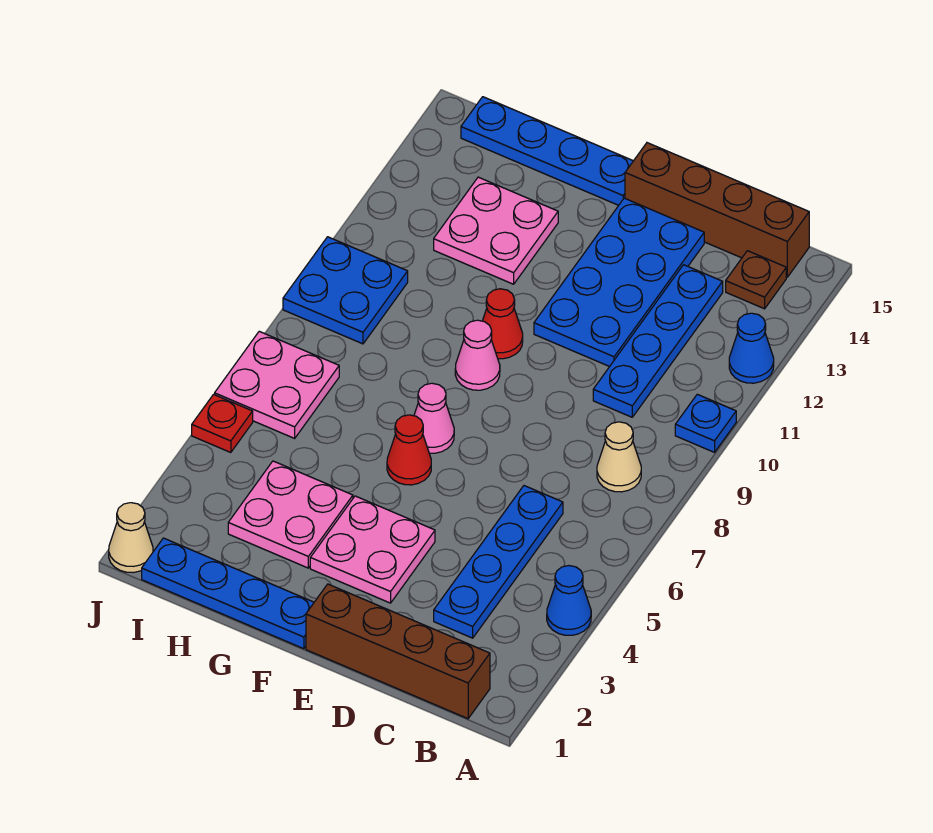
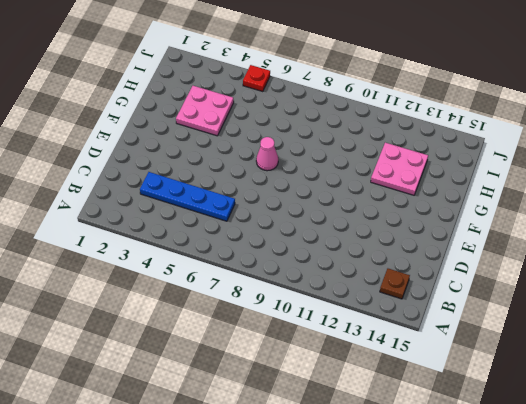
none -> blue cone A4 level 1
none -> blue plate A10 level 1
none -> blue cone A12 level 1

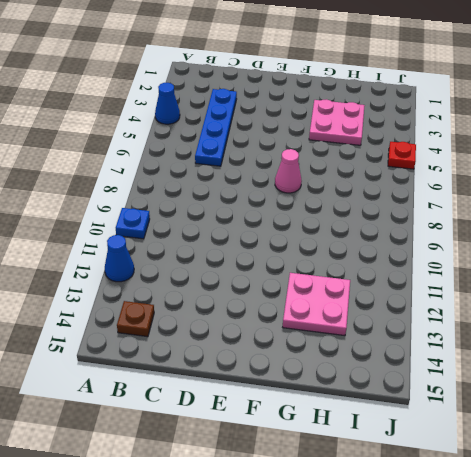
none -> brown brick B1:E1 level 1
none -> tan cone B8 level 1
none -> brown brick B15:E15 level 1

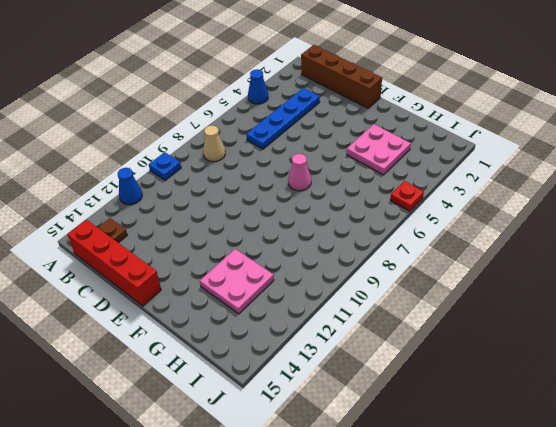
red brick B15:E15 level 1 -> brown brick B15:E15 level 1
none -> blue plate C10:C13 level 1
none -> blue plate D11:E14 level 1
none -> pink plate E3:F4 level 1

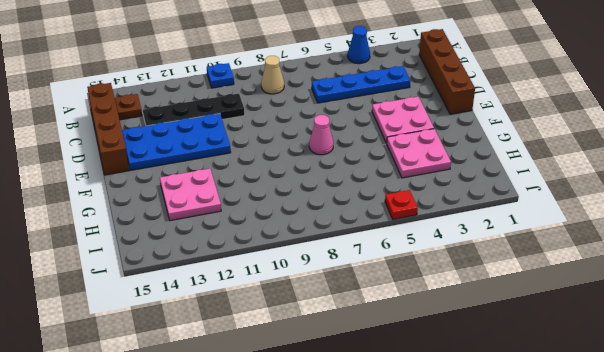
black plate C10:C13 level 1 -> blue plate C10:C13 level 1
none -> blue cone A12 level 1
none -> blue plate F1:I1 level 1
none -> red cone F6 level 1

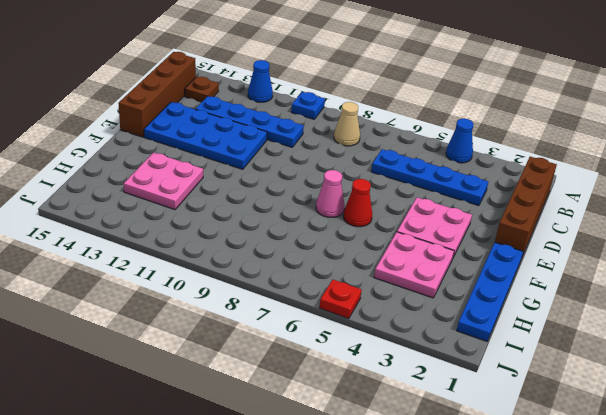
none -> pink cone F9 level 1
none -> red cone F10 level 1
none -> blue plate F15:I15 level 1

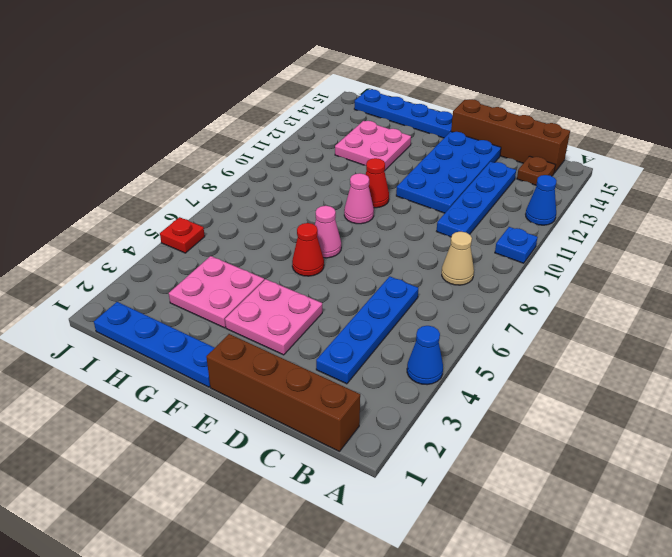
none -> pink plate I6:J7 level 1
none -> blue plate I9:J10 level 1
none -> tan cone J1 level 1

